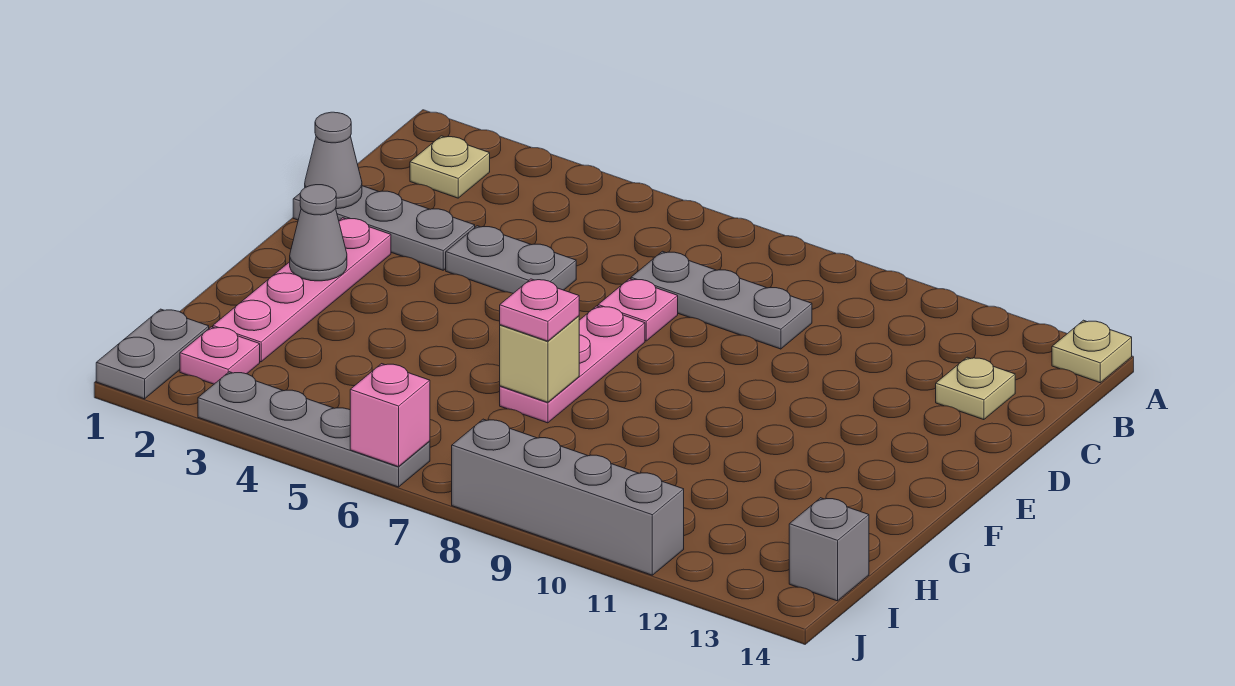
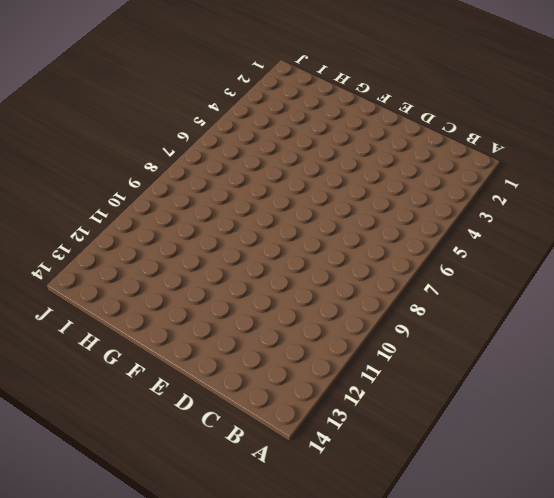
none -> tan plate A14 level 1
none -> tan plate B2 level 1
none -> grey plate C7:C9 level 1

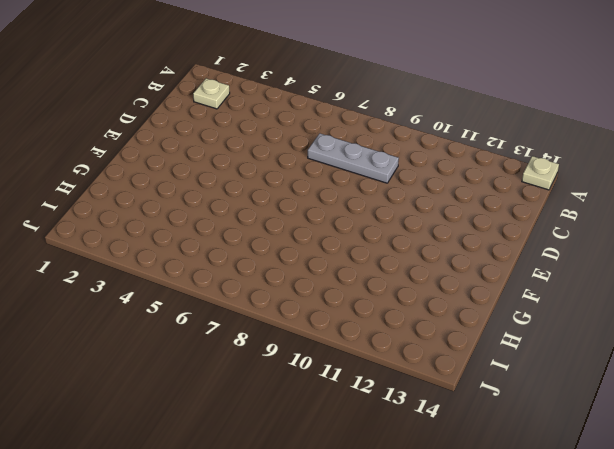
none -> tan plate C13 level 1
none -> grey plate D1:D3 level 1
none -> grey plate D4:D5 level 1

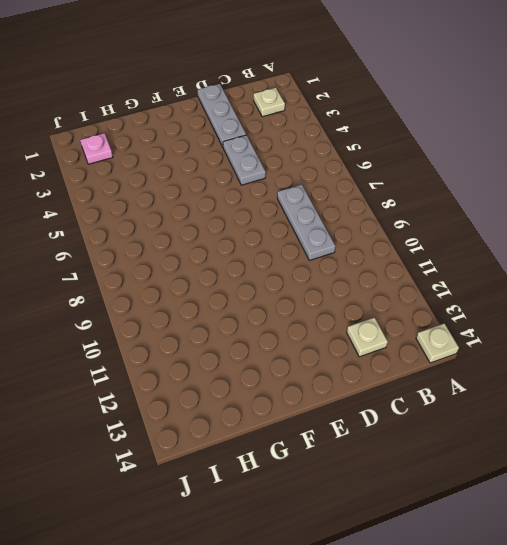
none -> pink plate D7 level 1
none -> pink plate E2:H2 level 1
none -> pink plate E7:G7 level 1

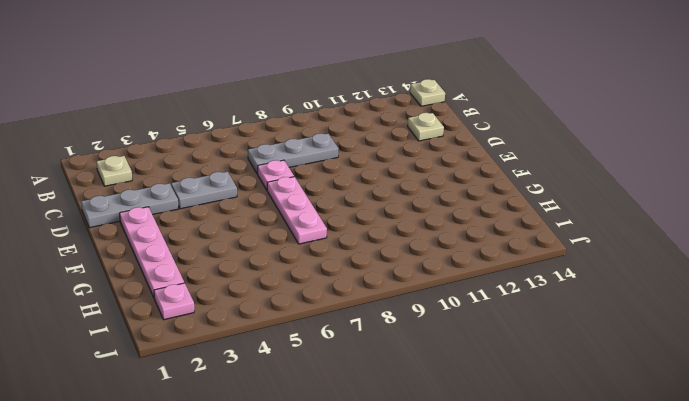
none -> grey plate I1:J1 level 1
none -> grey brick I14 level 1
none -> grey plate J3:J6 level 1

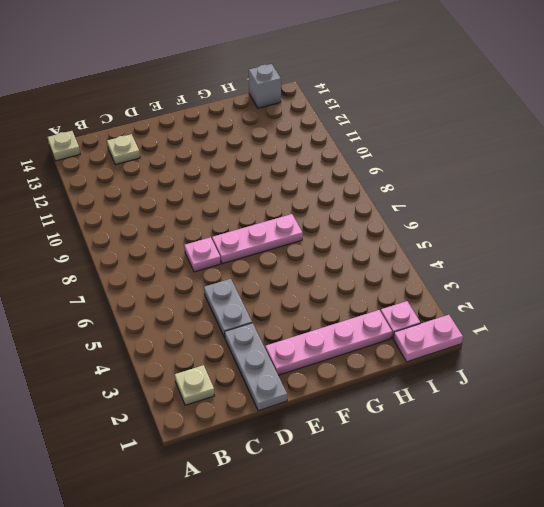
pink plate I1:J1 level 1 -> grey plate I1:J1 level 1
none -> grey plate C7:C9 level 1
none -> grey plate J3:J6 level 1
none -> grey brick J8:J11 level 1

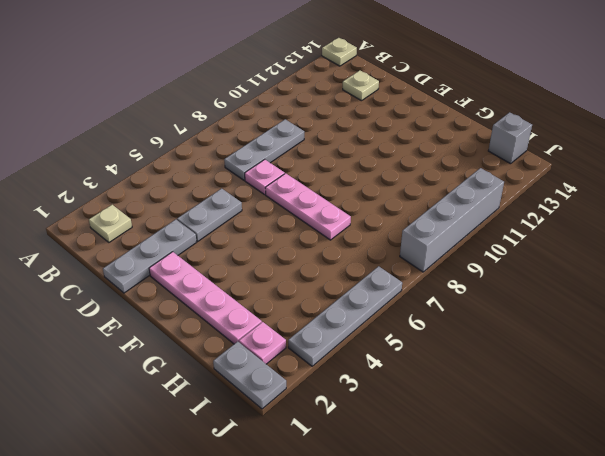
none -> grey cone D1 level 2
none -> grey cone F2 level 2
none -> tan brick G7 level 2

